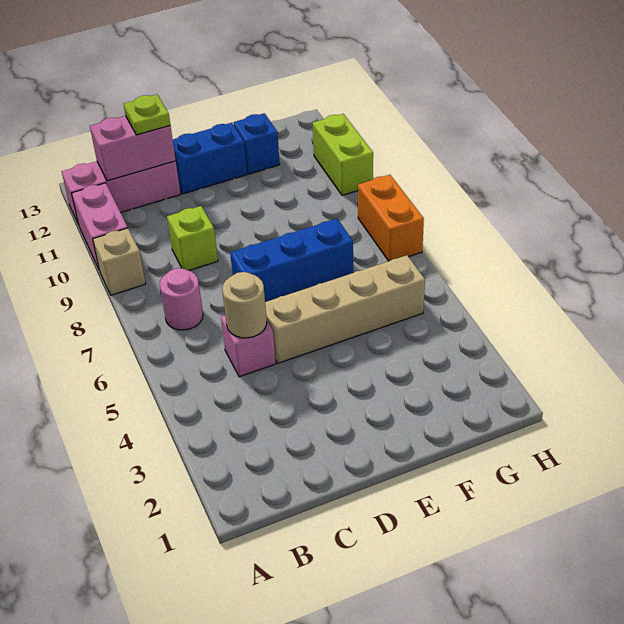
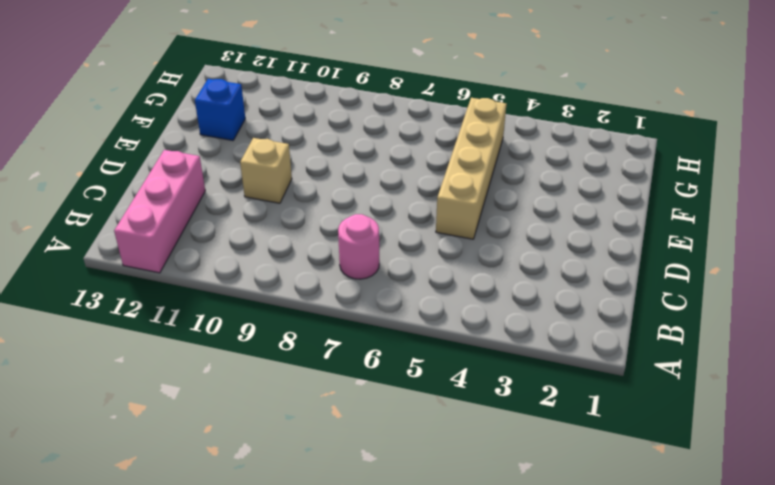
tan brick D10 level 1 -> tan brick A9 level 1
none -> pink brick A10:A11 level 1
none -> pink brick C5 level 1
none -> lime brick C9 level 1

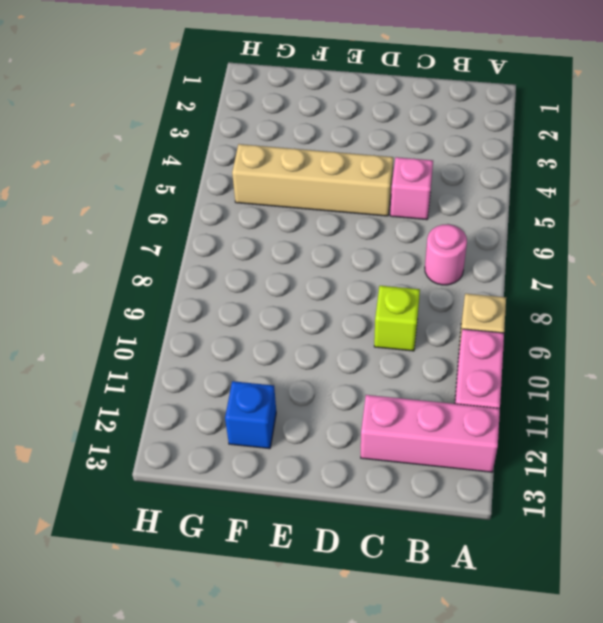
none -> blue brick D7:F7 level 1
none -> blue brick D12:E12 level 1
none -> orange brick H7:H8 level 1

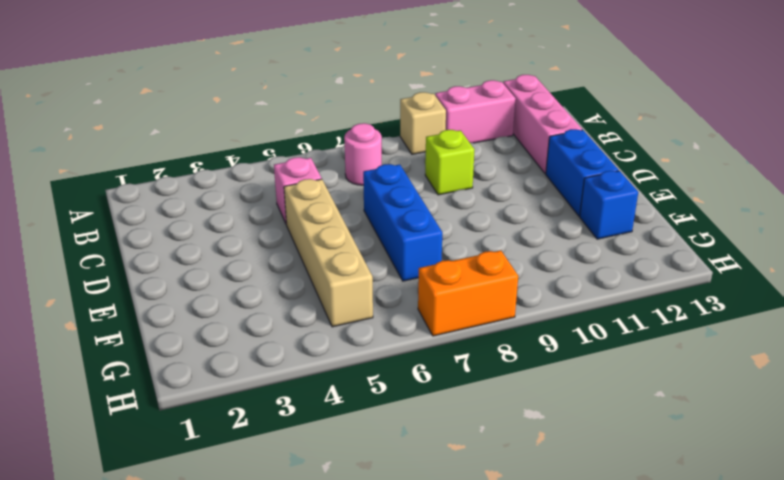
none -> lime brick H10:H11 level 1
none -> pink brick B12:C12 level 2
none -> tan round brick C5 level 2

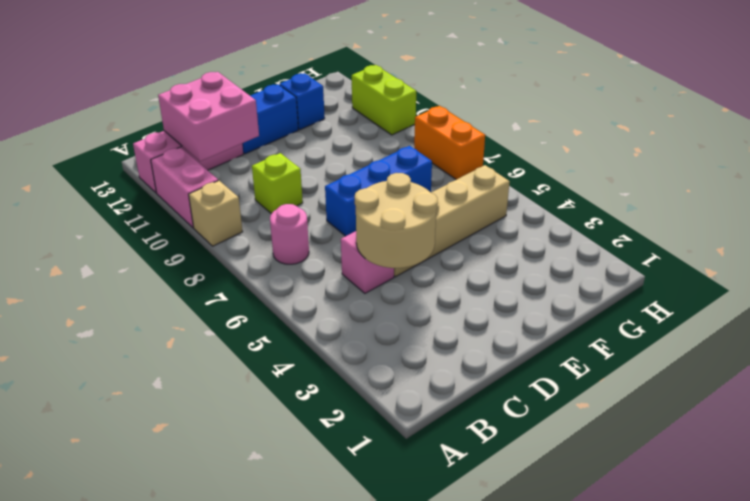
pink brick B11:C12 level 2 -> pink brick B12:C12 level 2
tan round brick C4:D5 level 2 -> tan round brick C5 level 2
none -> lime plate C12 level 3

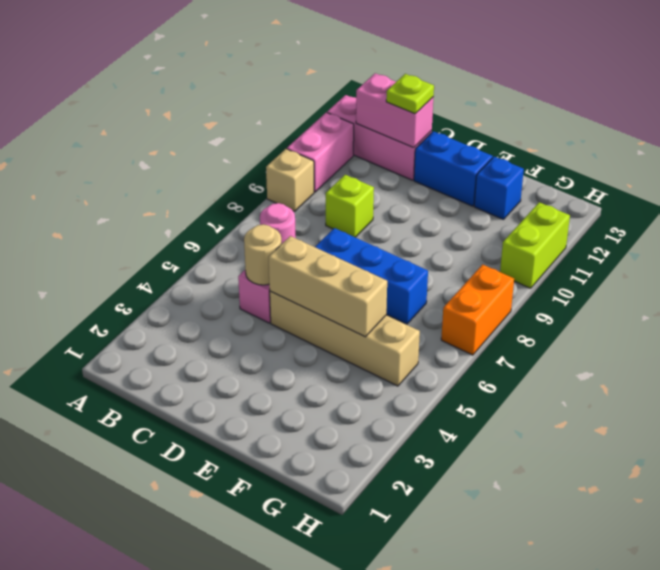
tan brick D5:F5 level 2 -> none

